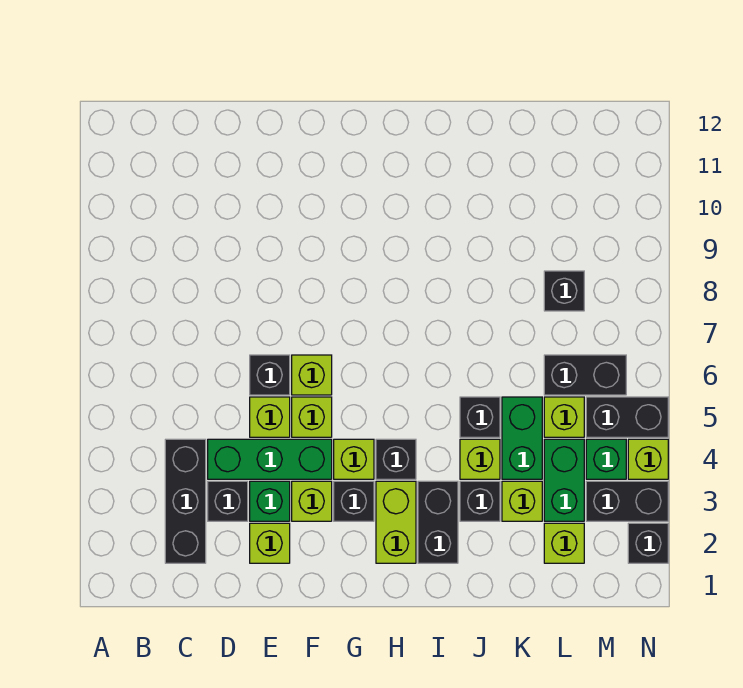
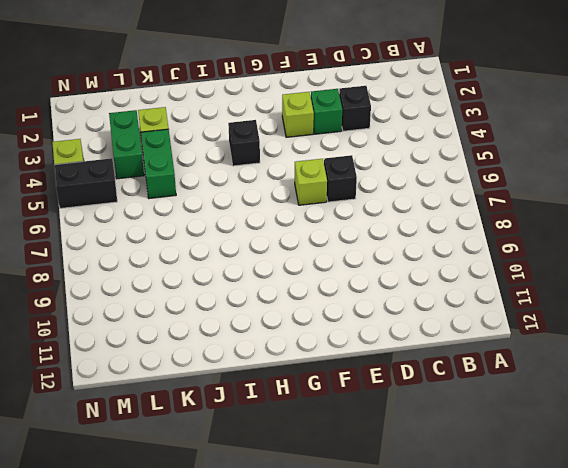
none -> black brick C2:C4 level 1
none -> green brick D4:F4 level 1
none -> lime brick E2 level 1
none -> lime brick E5 level 1

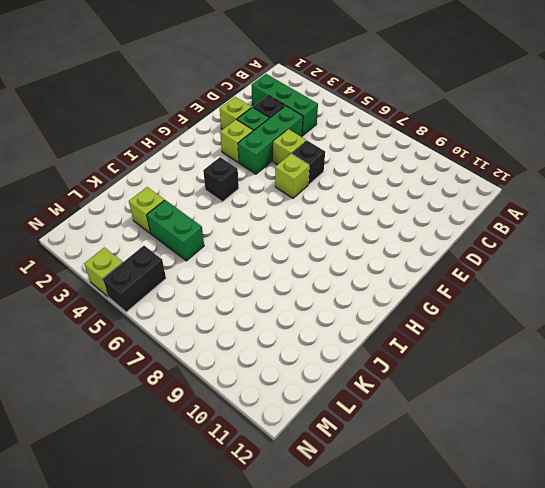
green brick C2:C4 level 1 -> black brick C2:C4 level 1
none -> lime brick F5 level 1
none -> black brick G3 level 1
none -> lime brick G4 level 1
none -> lime brick H2:H3 level 1

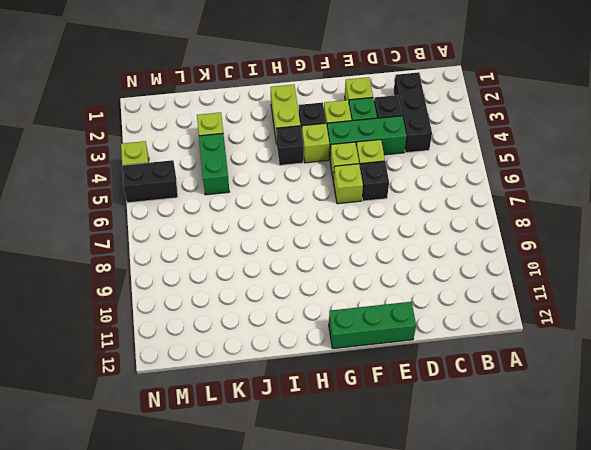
green brick E12:G12 level 1 -> none
none -> black brick I2:I3 level 1
none -> black brick J3 level 1
none -> lime brick J4 level 1
none -> black brick J5 level 1

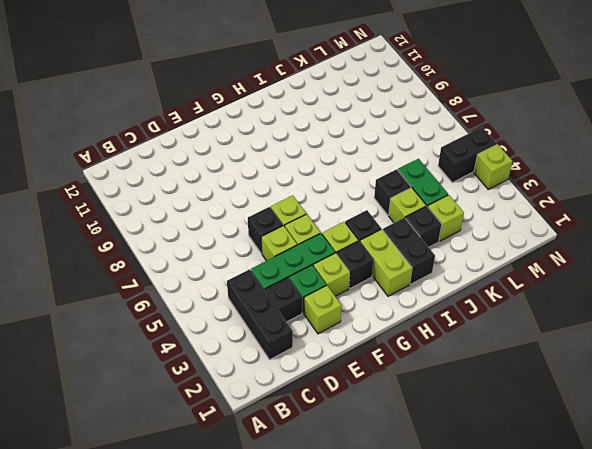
none -> lime brick L2 level 1
none -> green brick L3:L4 level 1
none -> lime brick L5 level 1
none -> black brick L6:M6 level 1

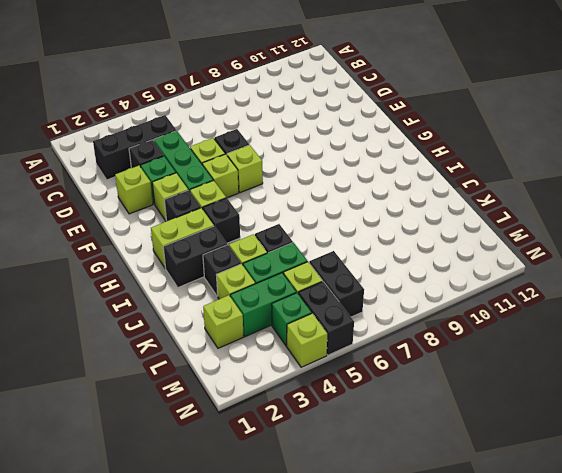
none -> black brick L8 level 1
none -> black brick M3:N3 level 1
none -> black brick N2 level 1

